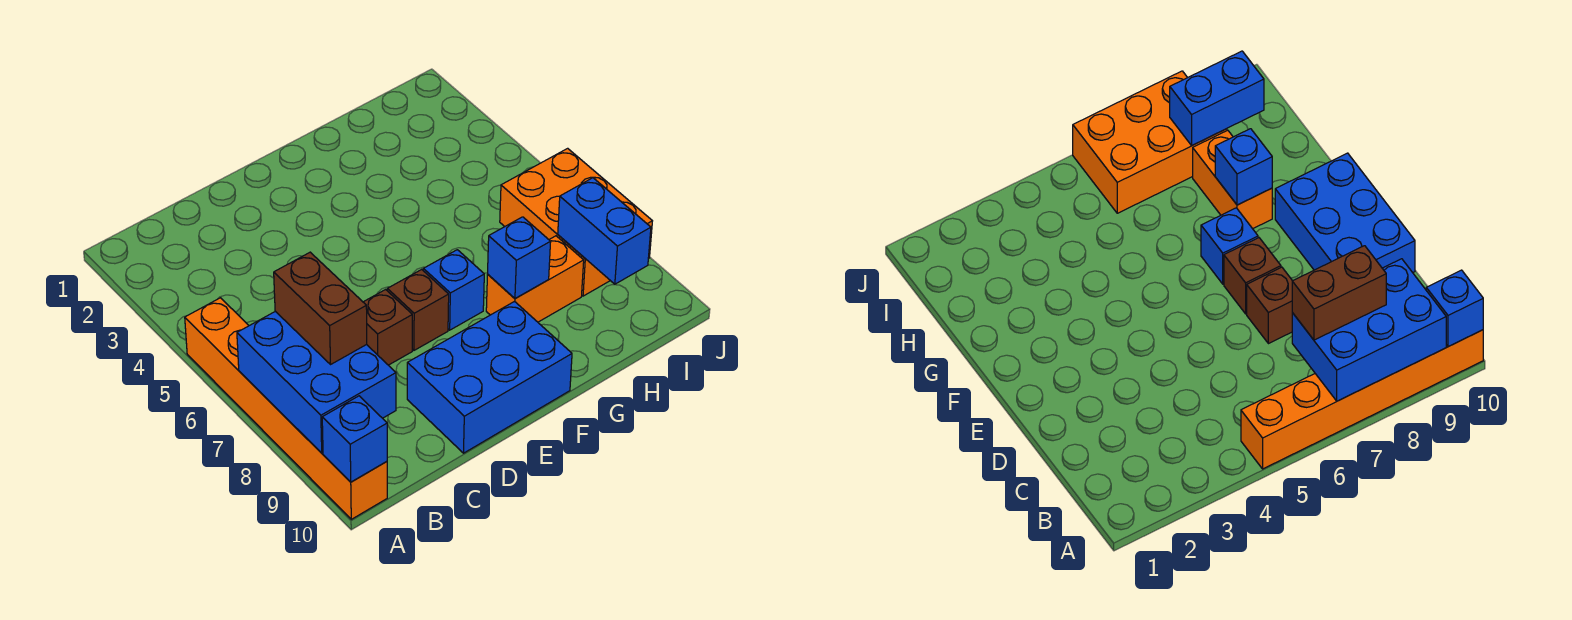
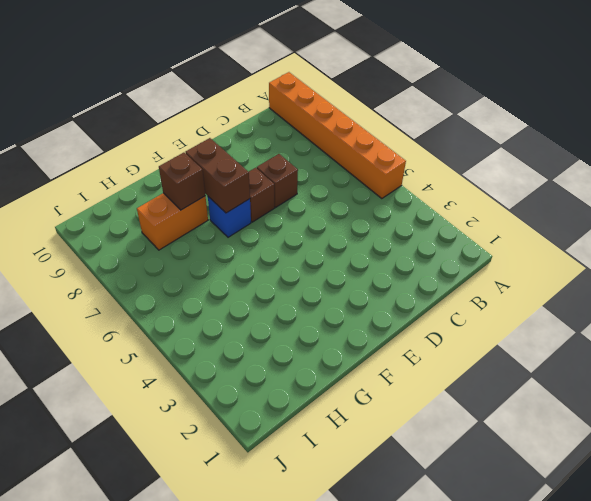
brown brick F7:F8 level 2 -> brown brick B7:B8 level 3
brown brick G8 level 2 -> blue brick G8 level 2
none -> blue brick D9:F10 level 1
none -> orange brick I6:J8 level 1
none -> blue brick A7:B9 level 2

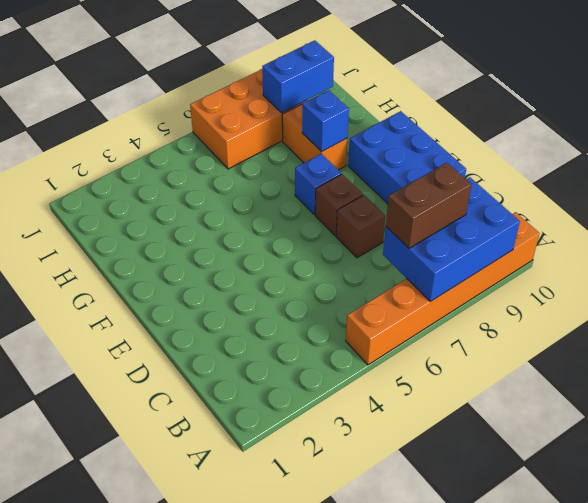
none -> blue brick A10 level 2

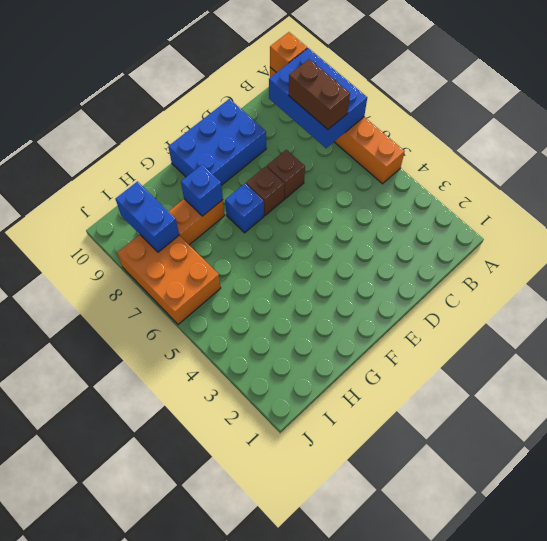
orange brick A10 level 2 -> blue brick A10 level 2

